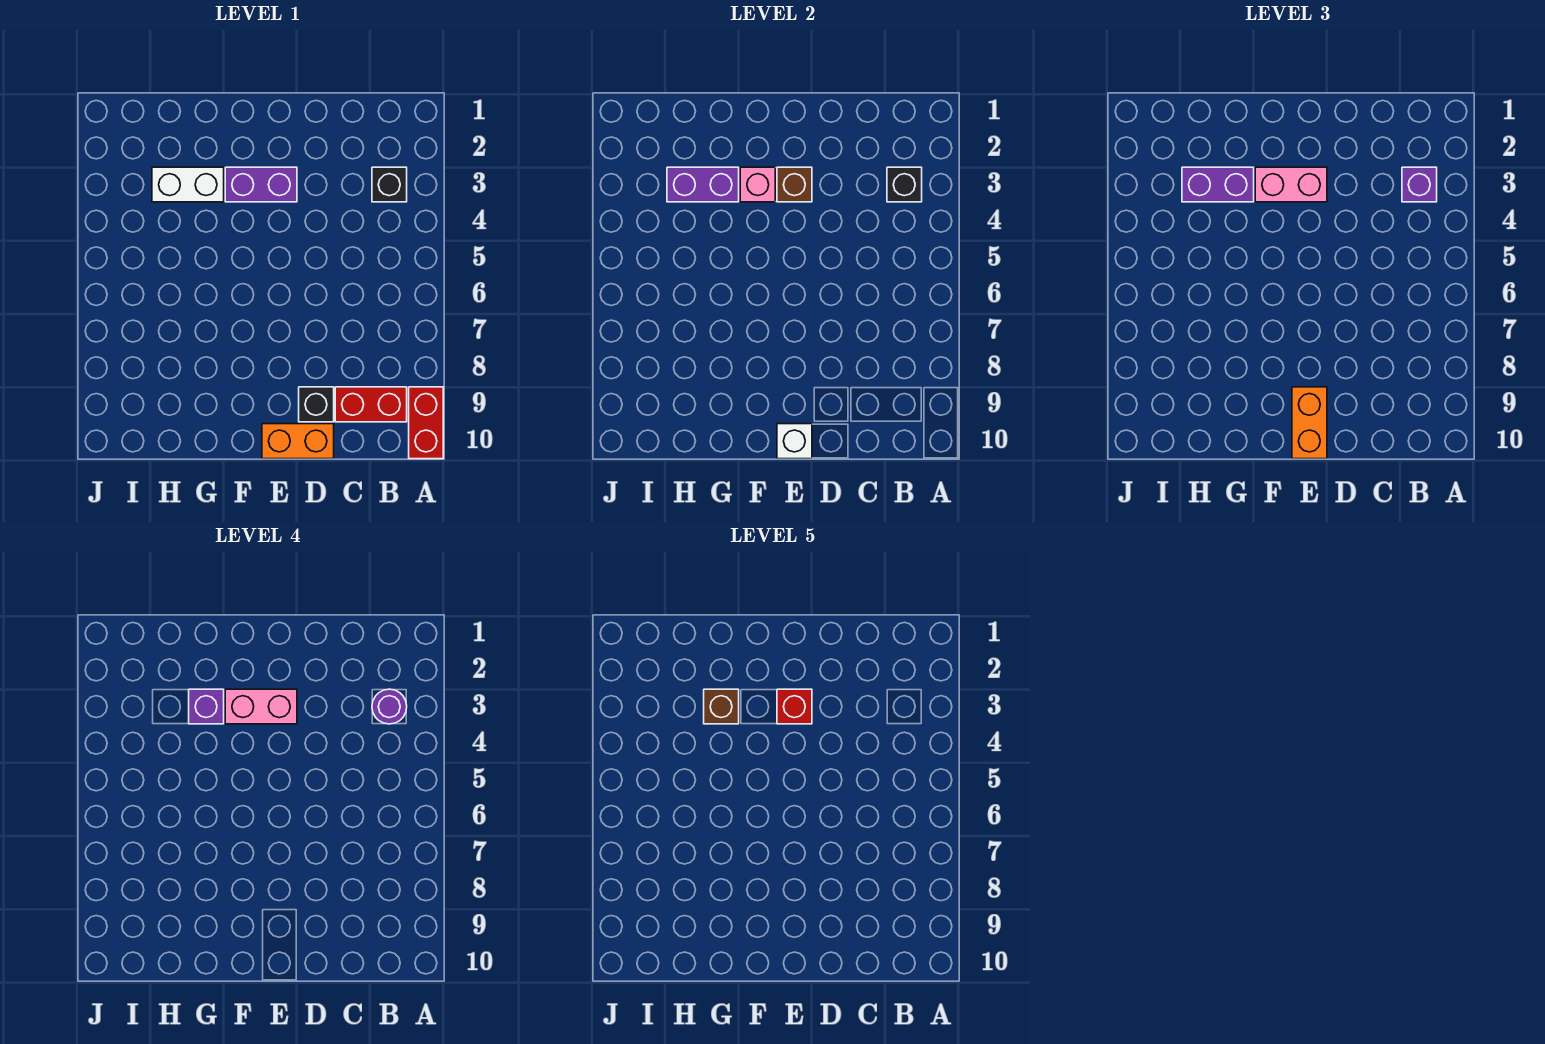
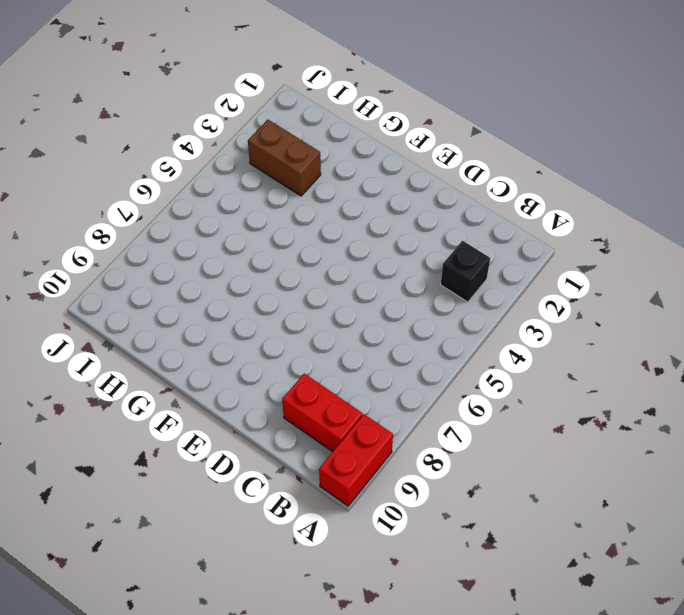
brown brick H3:I3 level 1 -> white brick G3:H3 level 1
none -> black brick D9 level 1
none -> orange brick D10:E10 level 1
none -> purple brick E3:F3 level 1

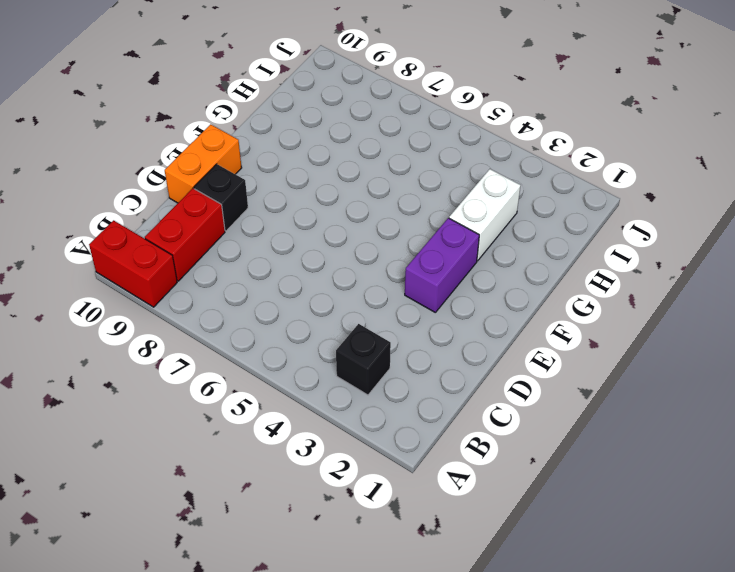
none -> black brick B3 level 2
none -> brown brick E3 level 2
none -> white brick E10 level 2

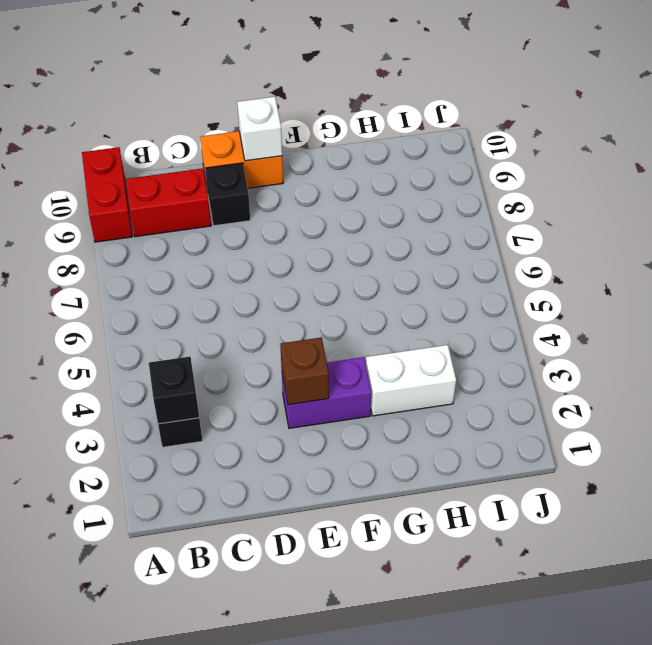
none -> pink brick F3 level 2
none -> purple brick G3:H3 level 2
none -> purple brick B3 level 3

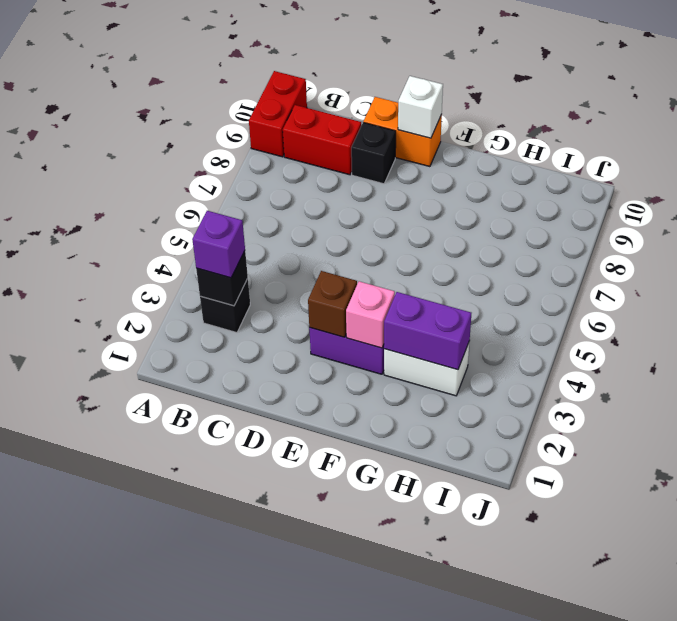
none -> pink brick E3:F3 level 3
none -> orange brick E9:E10 level 3
none -> purple brick G3:H3 level 3

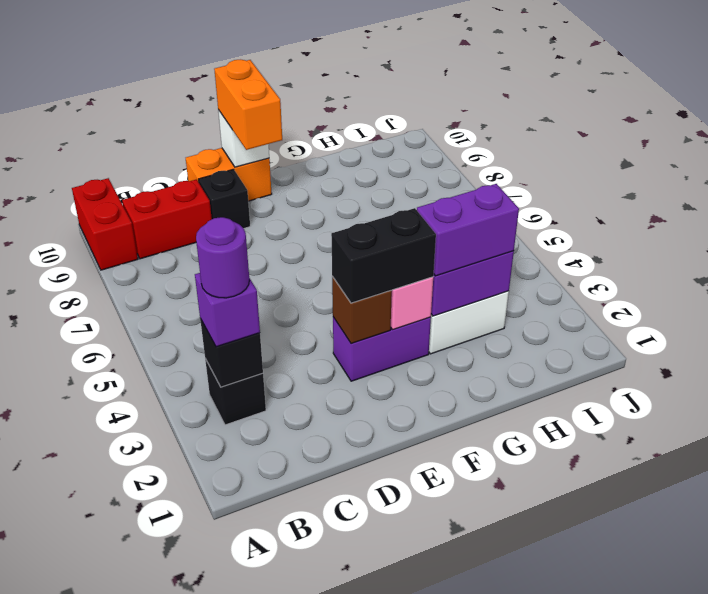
black brick E3:F3 level 3 -> pink brick E3:F3 level 3
none -> pink brick E3:F3 level 4
none -> purple brick G3 level 4
none -> red brick E3 level 5

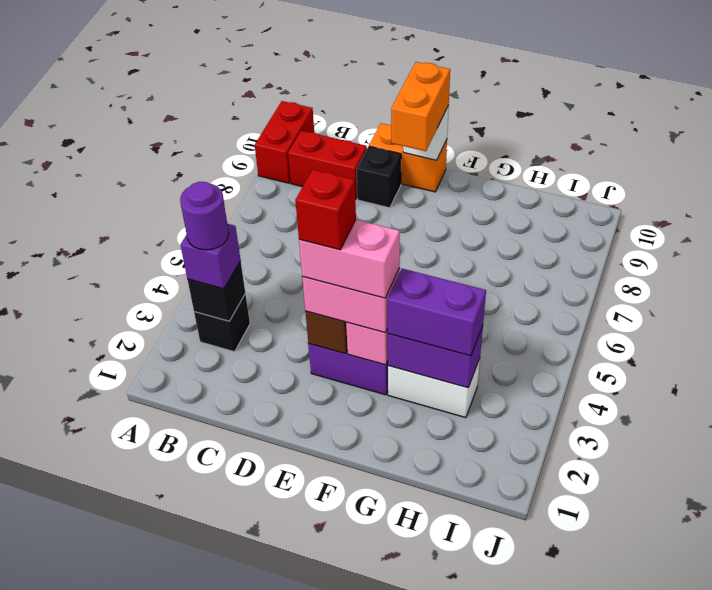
none -> purple brick G3 level 4
none -> brown brick G3 level 5

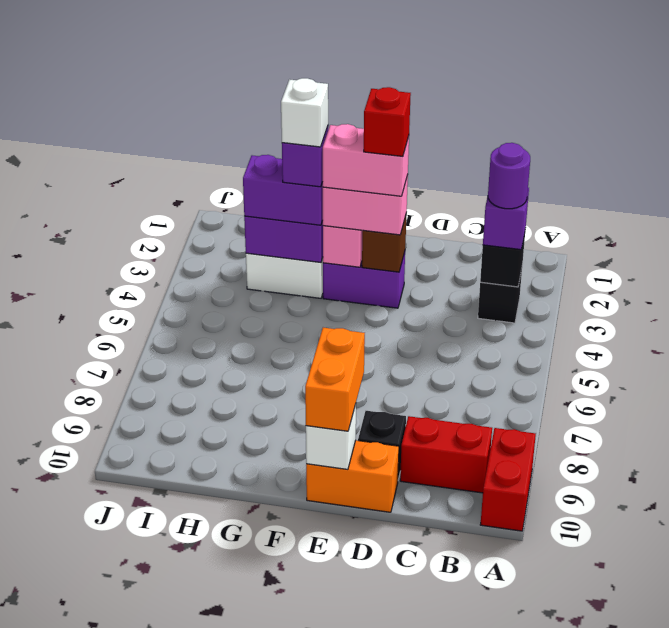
white brick G3 level 5 -> brown brick G3 level 5

